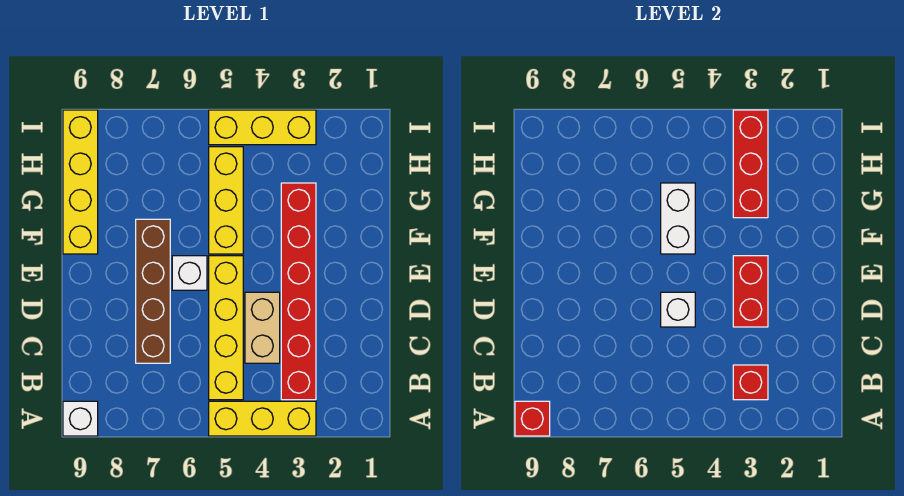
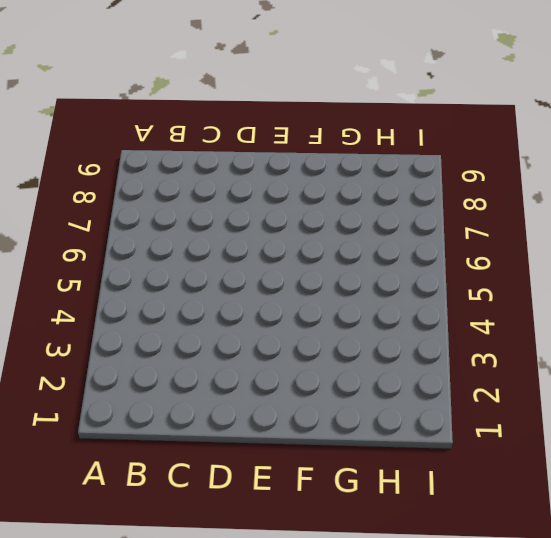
none -> yellow brick A3:A5 level 1
none -> white brick A9 level 1
none -> red brick B3:G3 level 1

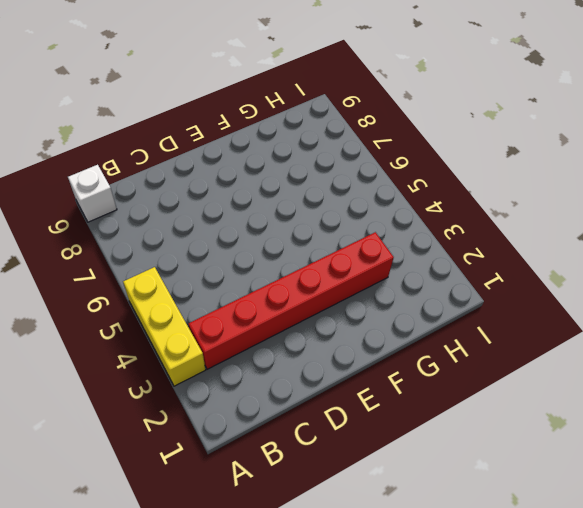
none -> yellow brick B5:E5 level 1
none -> tan brick C4:D4 level 1
none -> brown brick C7:F7 level 1

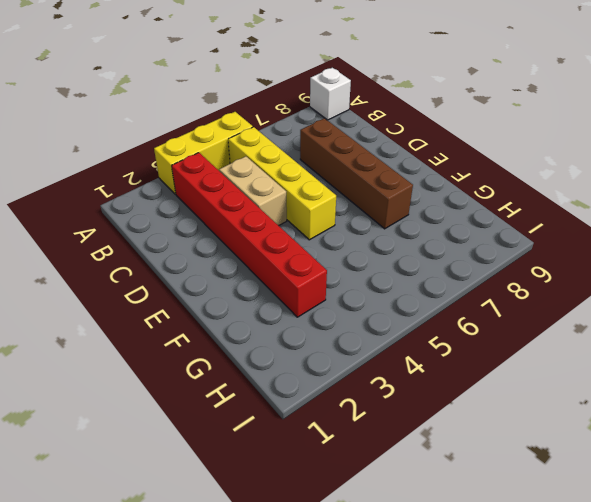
none -> white brick E6 level 1
none -> yellow brick F5:H5 level 1
none -> yellow brick F9:I9 level 1

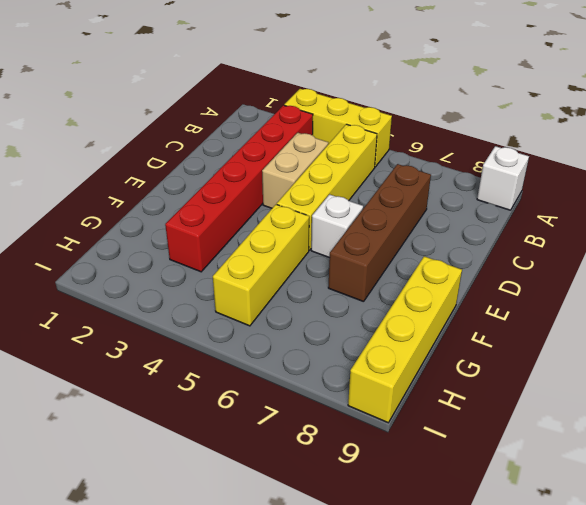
none -> yellow brick I3:I5 level 1
none -> red brick A9 level 2
none -> red brick B3 level 2

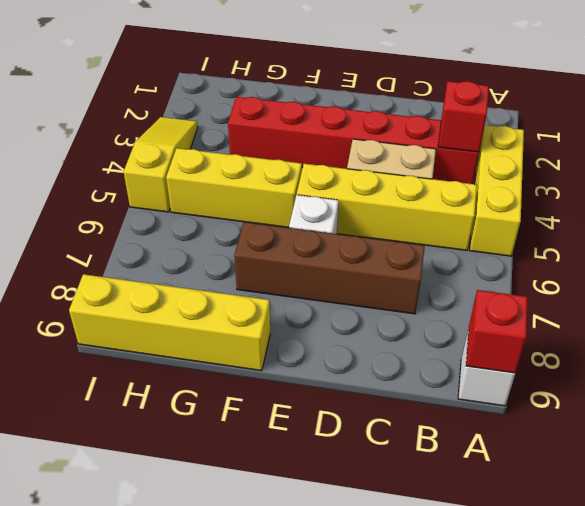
yellow slope I3:I5 level 1 top 5 -> yellow brick I3:I5 level 1
none -> red brick D3:E3 level 2
none -> white brick D5 level 2
none -> white brick F5:G5 level 2

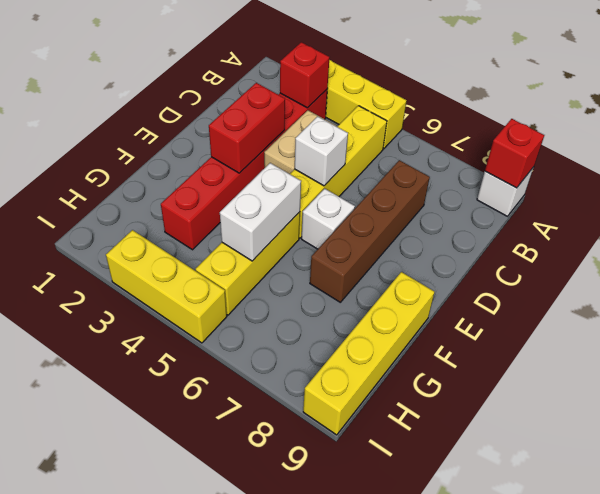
none -> red brick G3:I3 level 2

